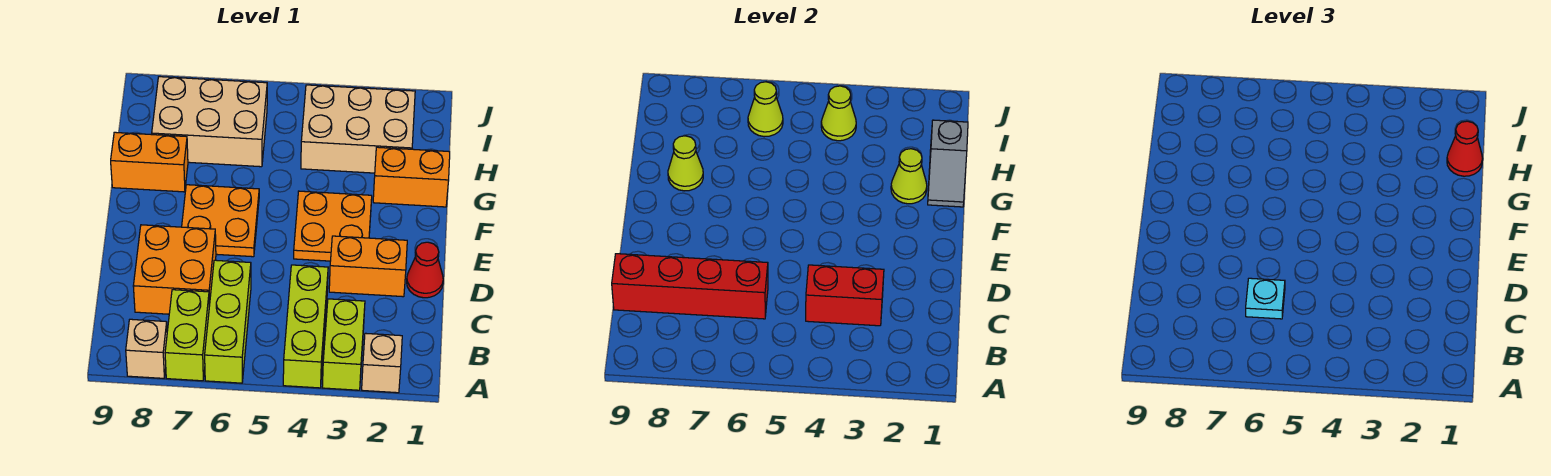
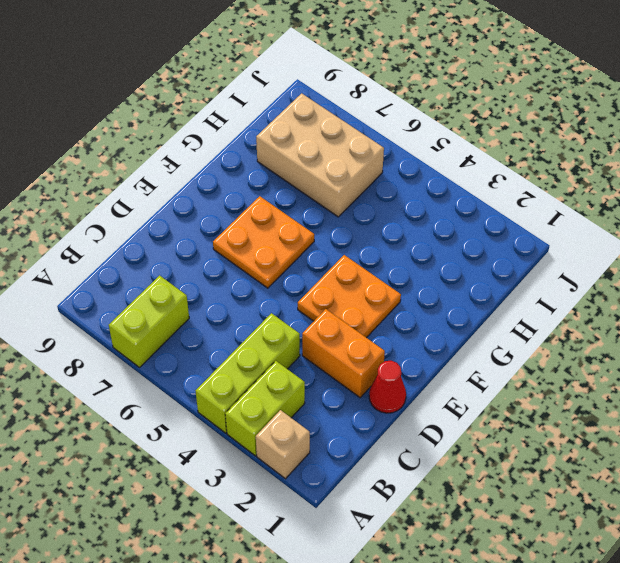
none -> lime brick A6:C6 level 1
none -> tan brick A8 level 1
none -> orange brick C7:D8 level 1

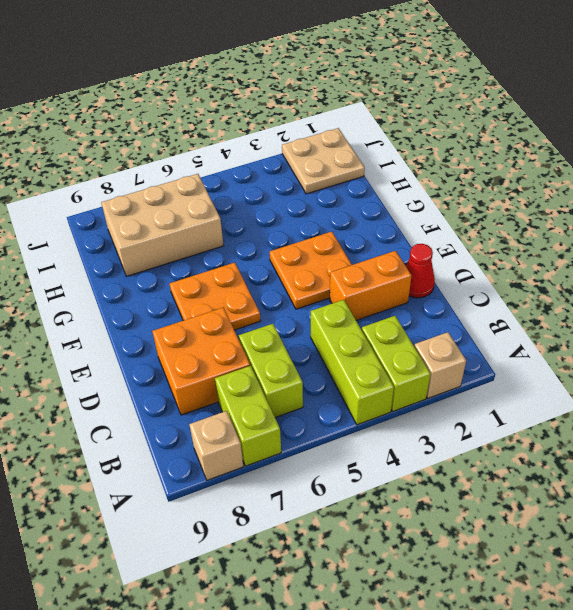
lime brick B6:C6 level 1 -> lime brick A6:C6 level 1
tan plate I1:J2 level 1 -> tan brick H2:I4 level 1
none -> orange brick G1:G2 level 1
none -> orange brick G8:G9 level 1
none -> red brick C3:C4 level 2

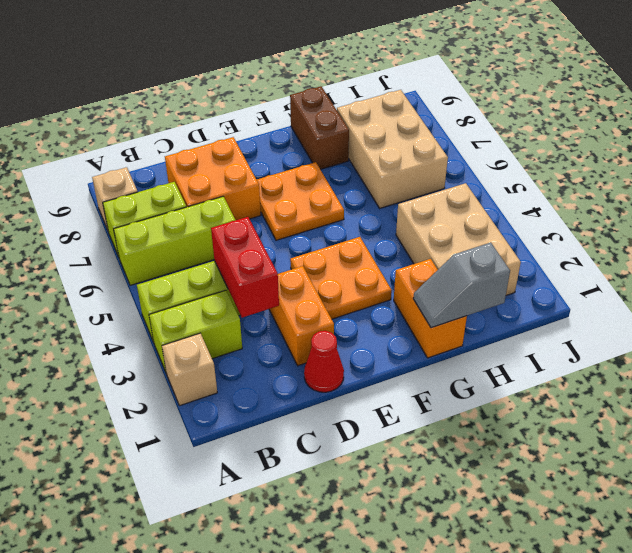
brown brick G8:G9 level 1 -> orange brick G8:G9 level 1
none -> red brick C6:C9 level 2
none -> lime cone G2 level 2
none -> lime cone G8 level 2

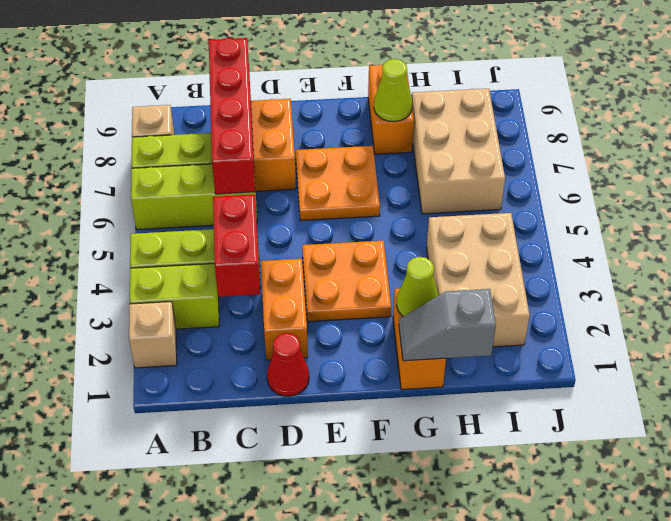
none -> lime cone I4 level 2
none -> lime cone I6 level 2
none -> cyan plate C6 level 3

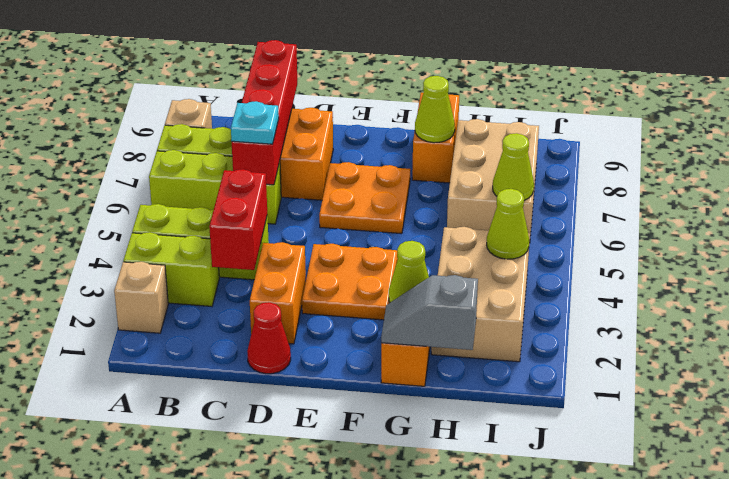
none -> red cone H1 level 3

